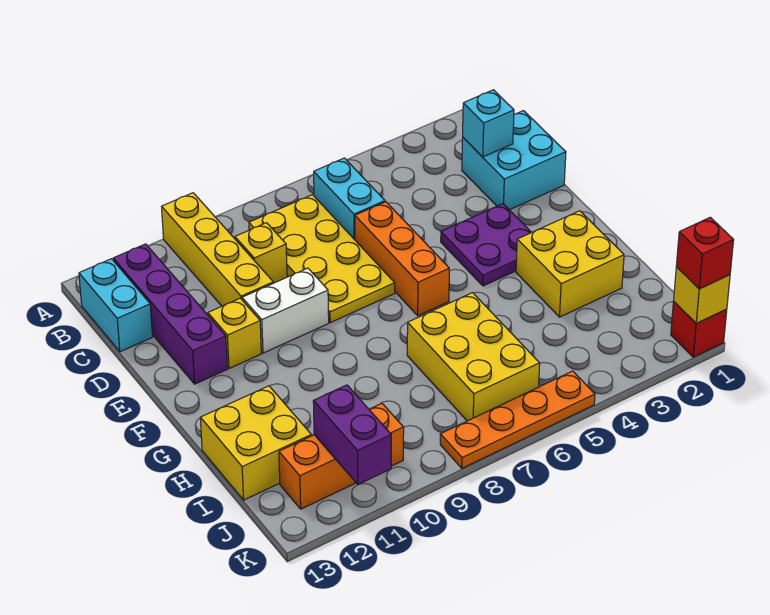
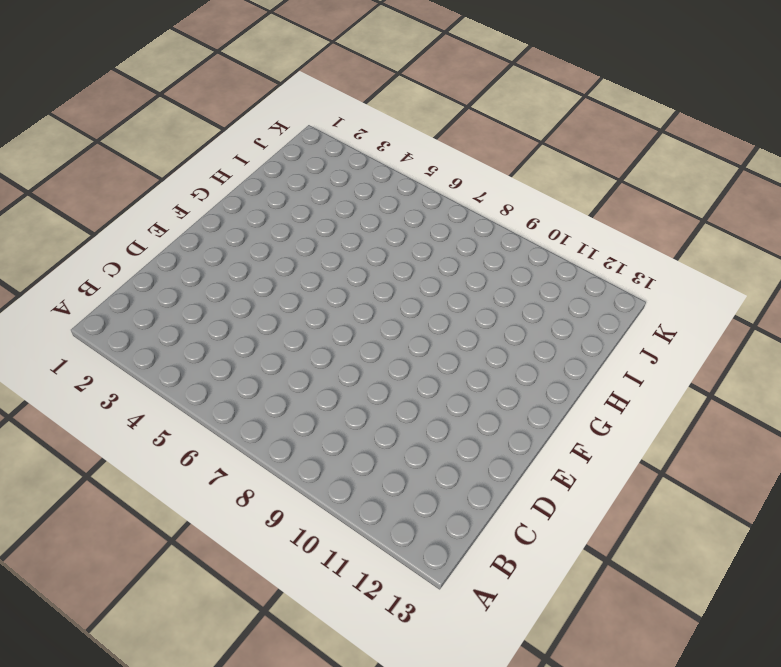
none -> yellow brick A10:D10 level 1
none -> cyan brick B6:C6 level 1
none -> yellow plate B7:E8 level 1

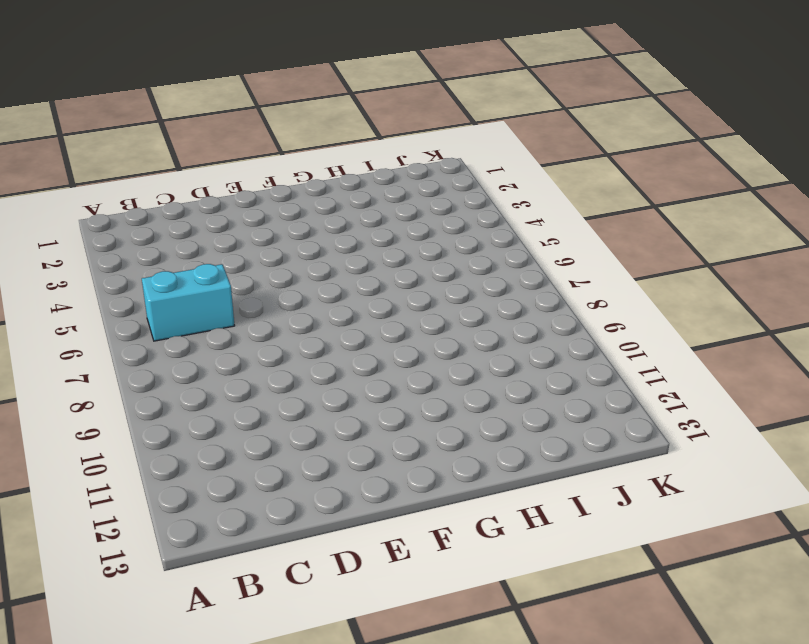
none -> yellow brick A10:D10 level 1
none -> yellow plate B7:E8 level 1
none -> purple brick B12:E12 level 1

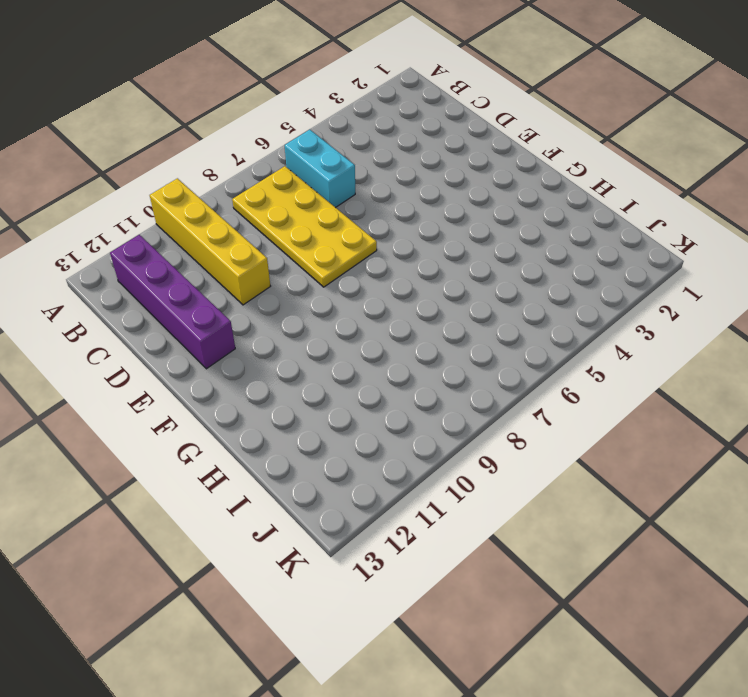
none -> cyan brick B13:C13 level 1
none -> cyan brick C1:D2 level 1
none -> yellow brick C9 level 1

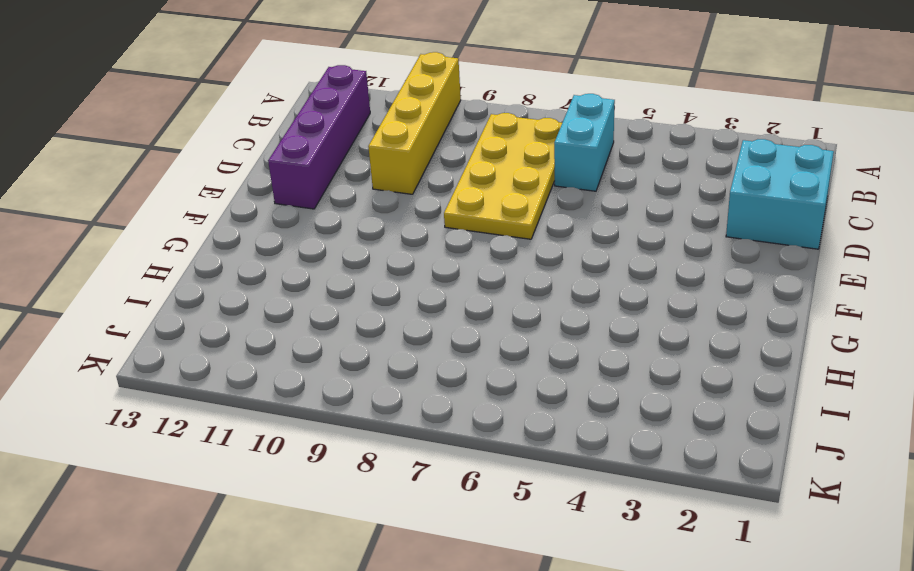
none -> cyan brick B13:C13 level 1
none -> yellow brick C9 level 1
none -> orange brick D6:F6 level 1

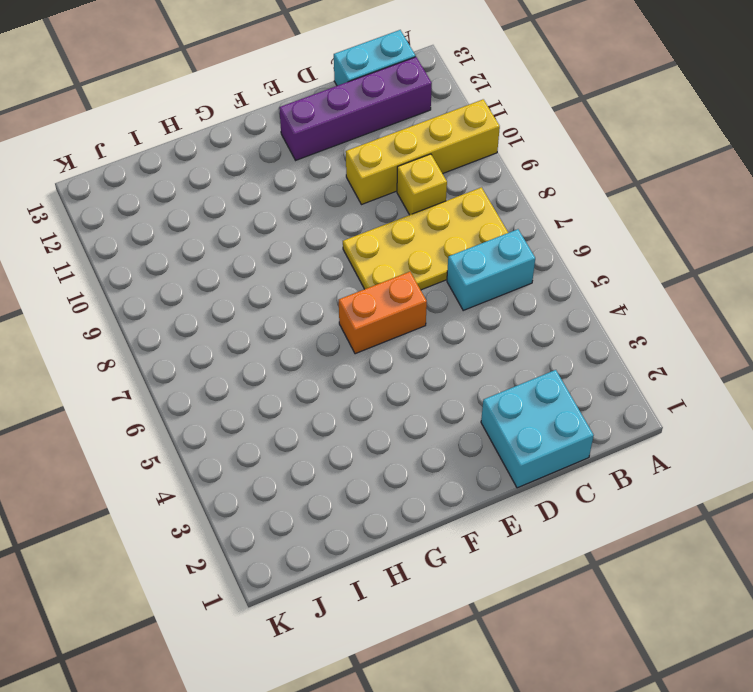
orange brick E6:F6 level 1 -> orange brick D6:F6 level 1
none -> purple plate E3:F4 level 1
none -> white brick E9:E10 level 1
none -> yellow brick E11 level 1

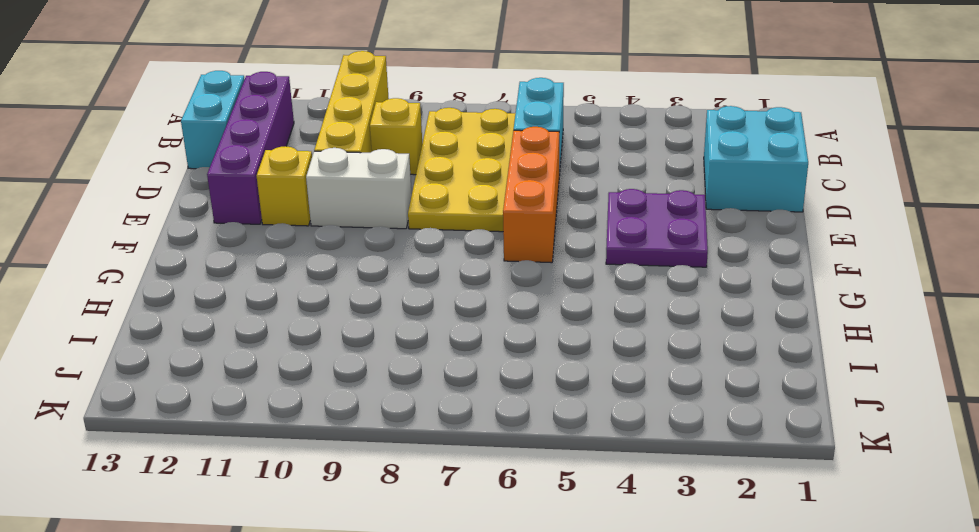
none -> yellow brick G2:H3 level 1
none -> yellow brick H6:J7 level 1
none -> yellow brick H12:I13 level 1

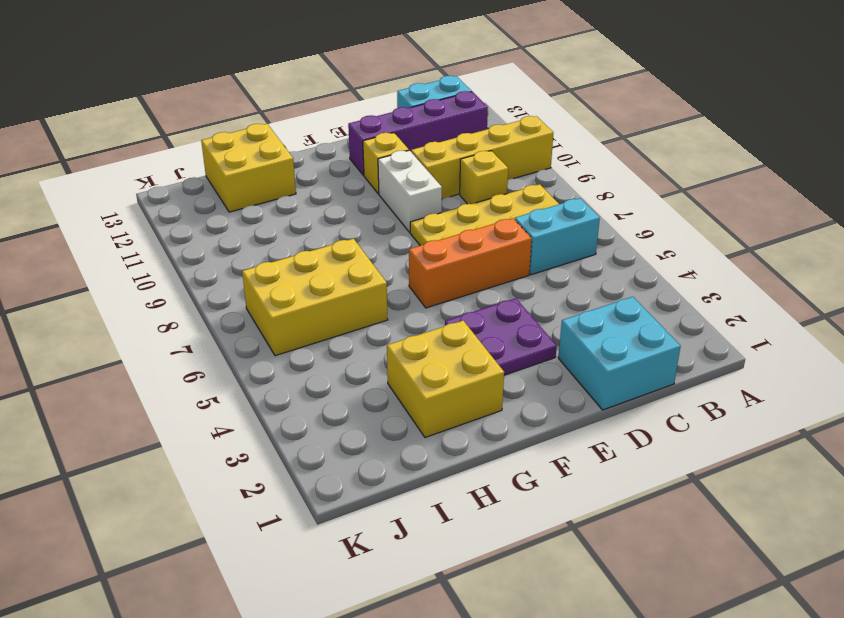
none -> orange brick J10:J12 level 1
none -> red brick K1 level 1
none -> orange plate K5:K8 level 1

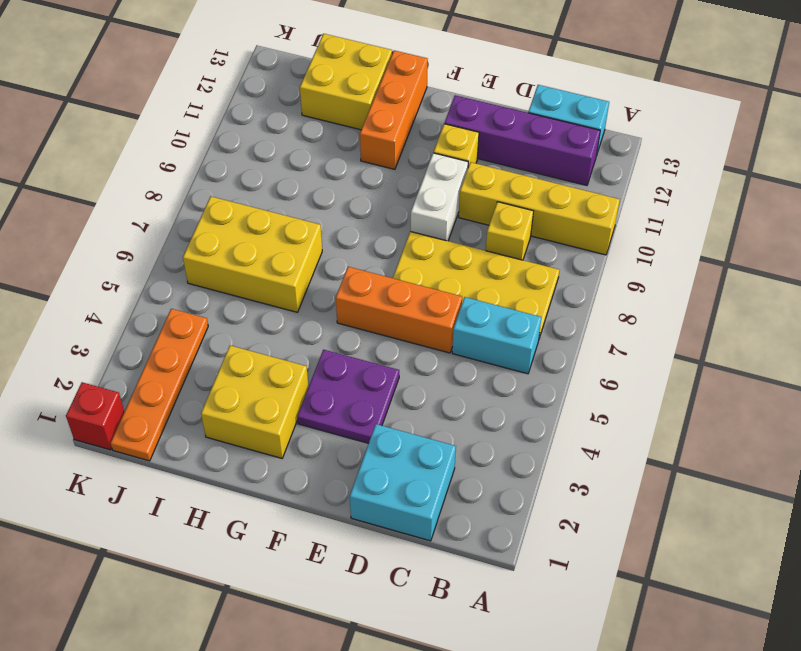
orange brick G11:G13 level 1 -> orange brick J10:J12 level 1
orange plate J1:J4 level 1 -> orange plate K5:K8 level 1
none -> cyan brick C2 level 2
none -> purple brick J11:K11 level 2
none -> yellow brick K1 level 2

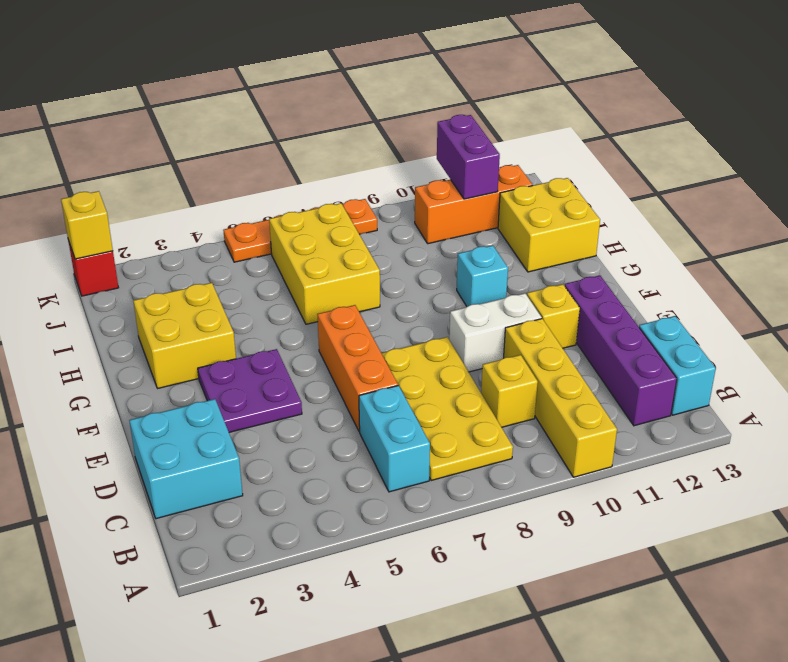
cyan brick G10 level 1 -> cyan brick C2 level 2
none -> red brick K1 level 3

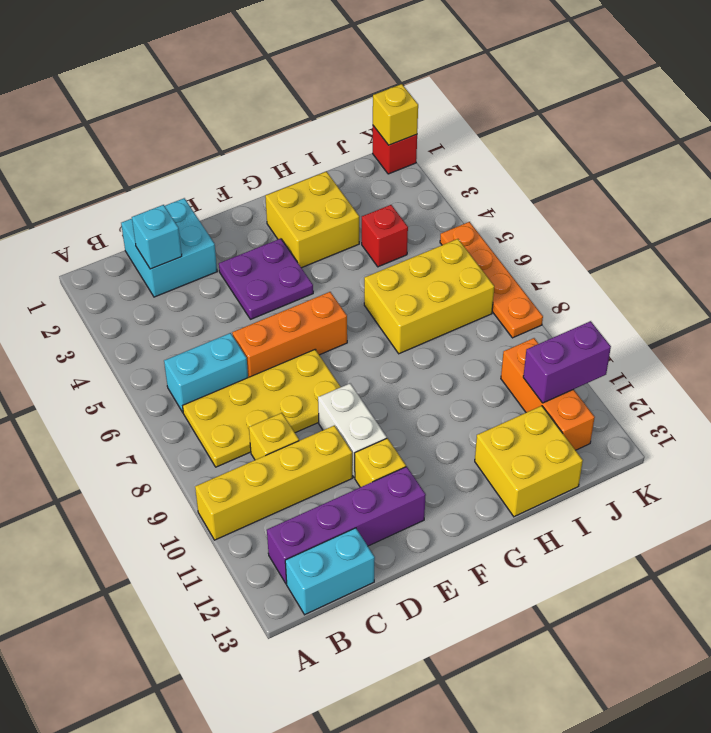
red brick I4 level 1 -> red brick K1 level 3

